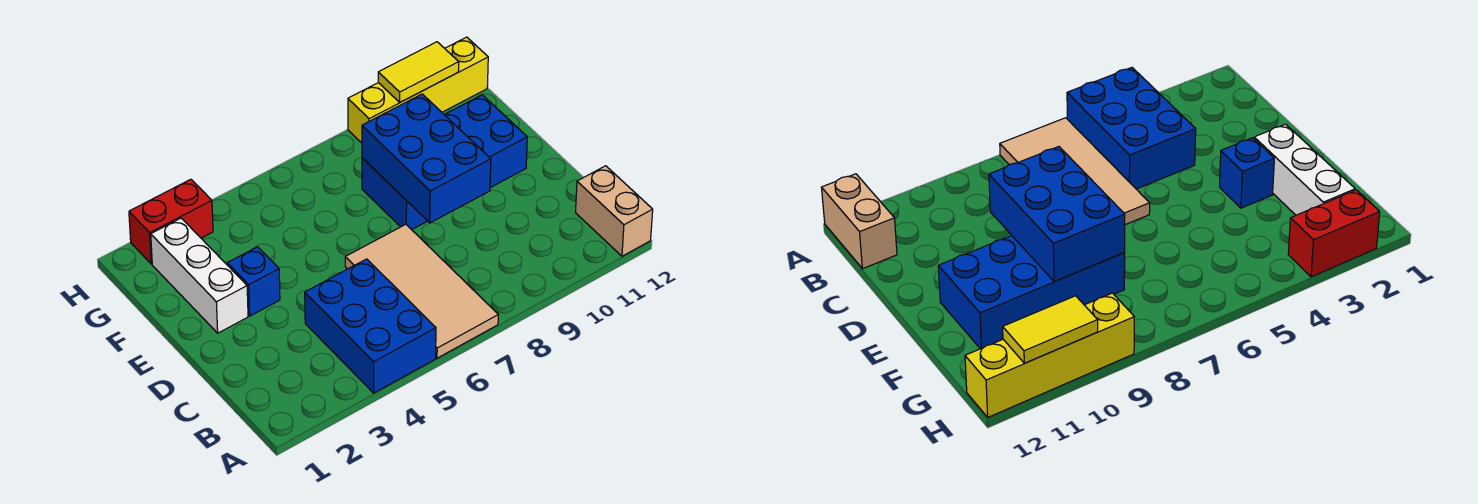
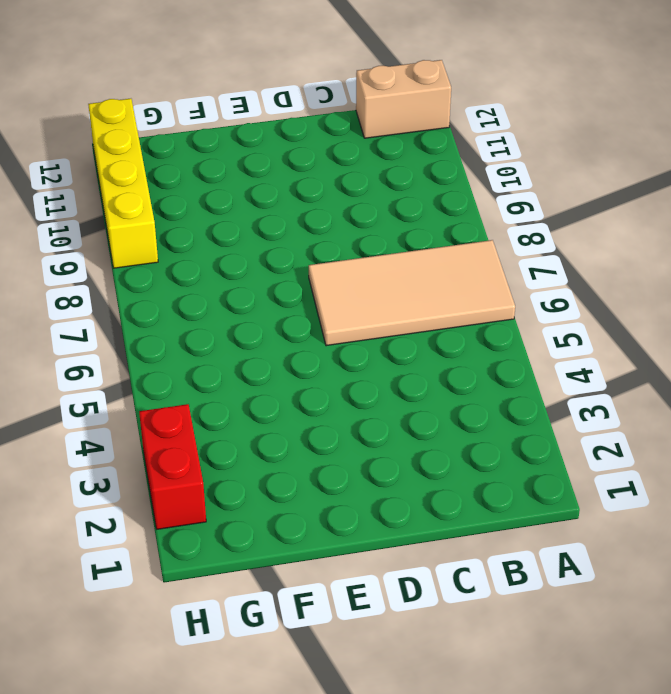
none -> blue brick A4:C5 level 1
none -> white brick E2:G2 level 1

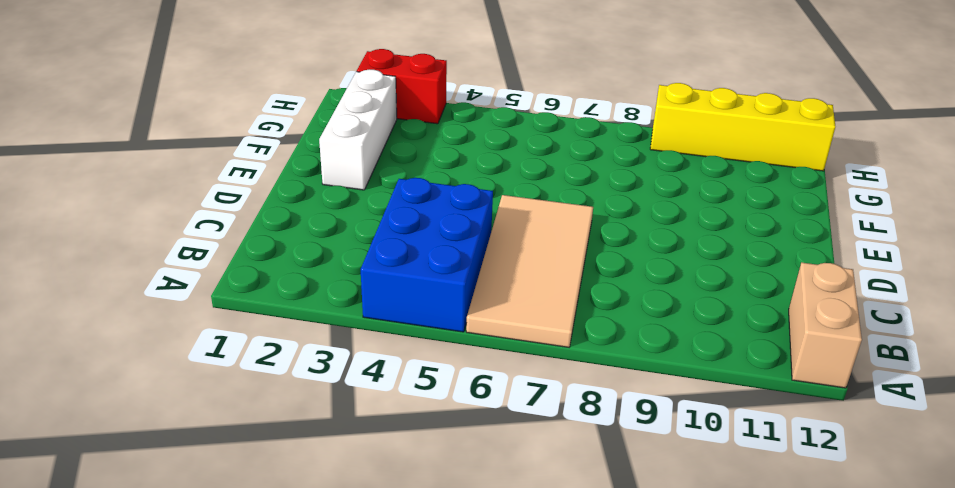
none -> blue brick E3 level 1
none -> blue brick E8:F11 level 1

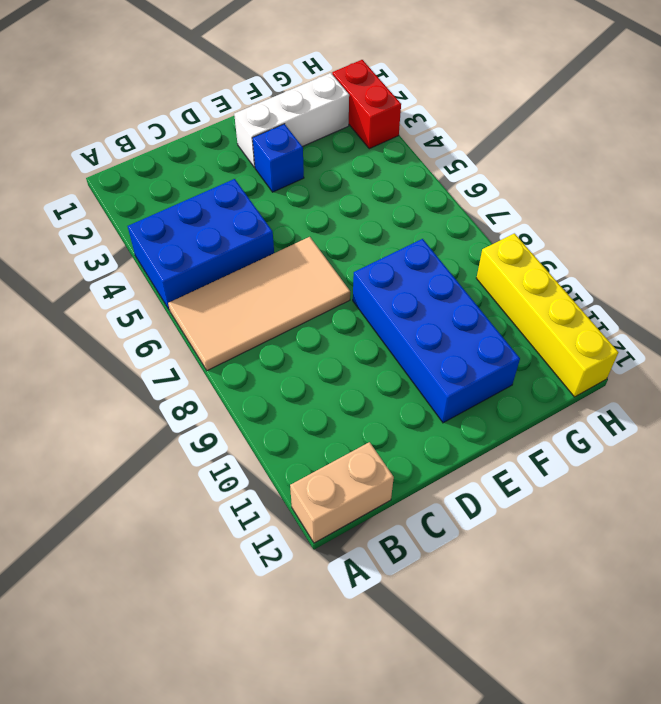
none -> blue brick D8:F9 level 2
none -> yellow tile H10:H11 level 2

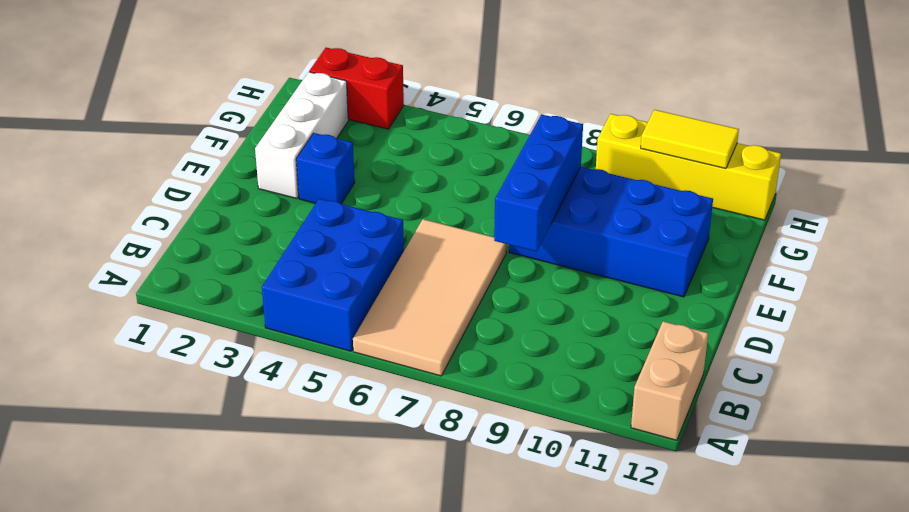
blue brick D8:F8 level 2 -> blue brick D8:F9 level 2

